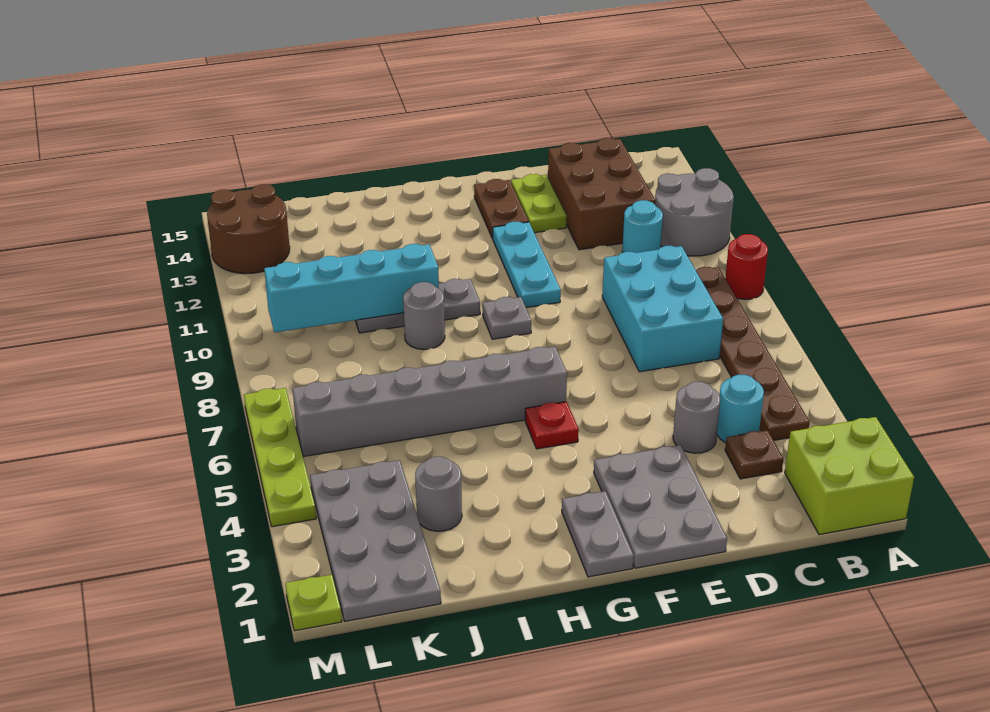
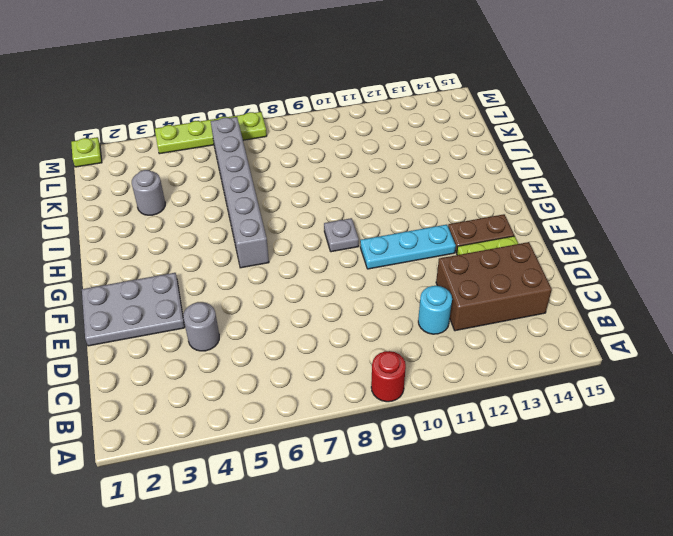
none -> lime brick A1:B2 level 1
none -> grey round brick A11:B12 level 1
none -> brown plate B4:B9 level 1

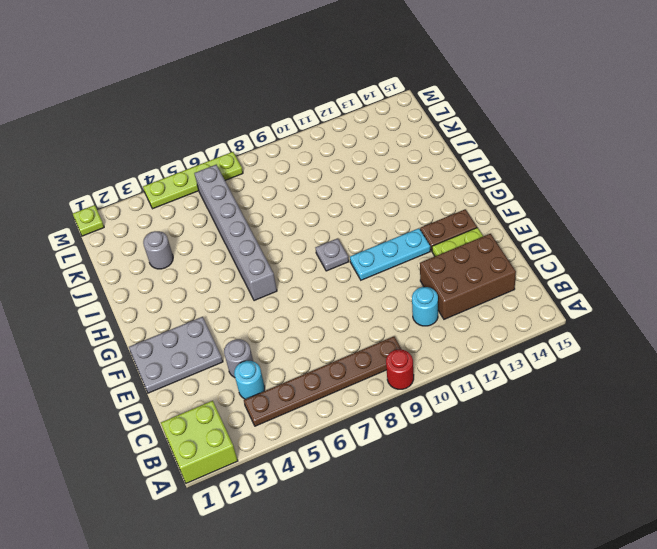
none -> grey round brick A11:B12 level 1
none -> brown plate C3 level 1
none -> cyan brick C7:D9 level 1

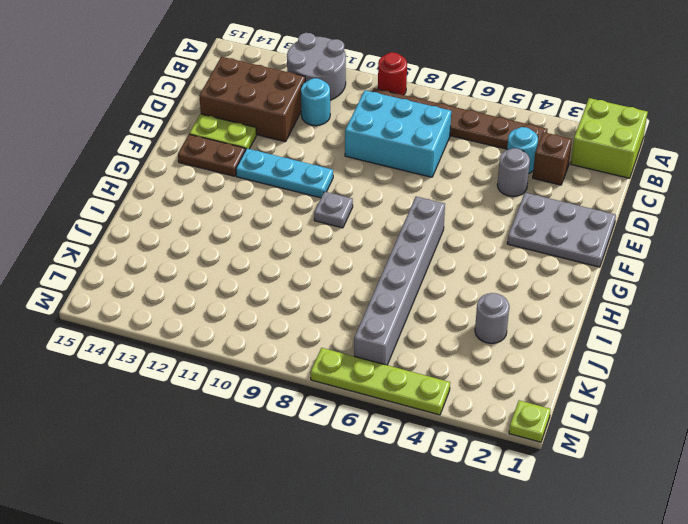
brown brick C3 level 1 -> brown plate C3 level 1
none -> grey plate G1:G2 level 1
none -> red plate G5 level 1
none -> grey plate H10:J10 level 1

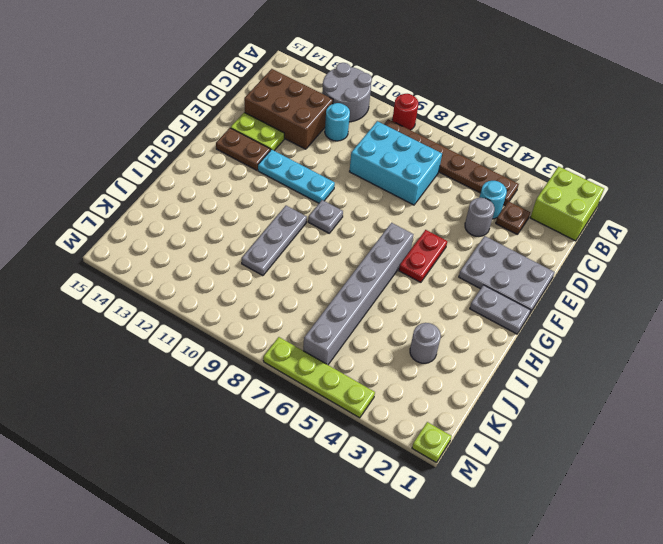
red plate F5:G5 level 1 -> red plate G5 level 1
none -> grey round brick I9 level 1
none -> grey plate K1:L4 level 1
none -> brown round brick L13:M14 level 1

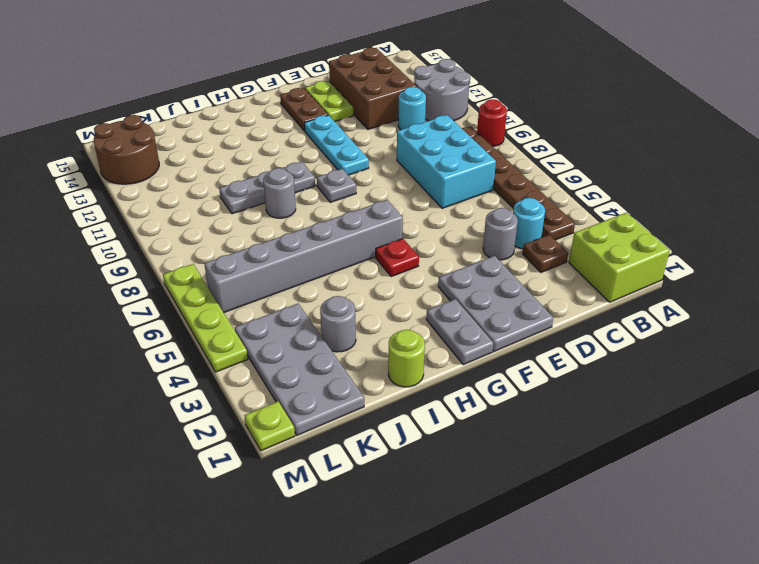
lime round brick I1 level 1 -> none
none -> cyan brick I10:L10 level 2

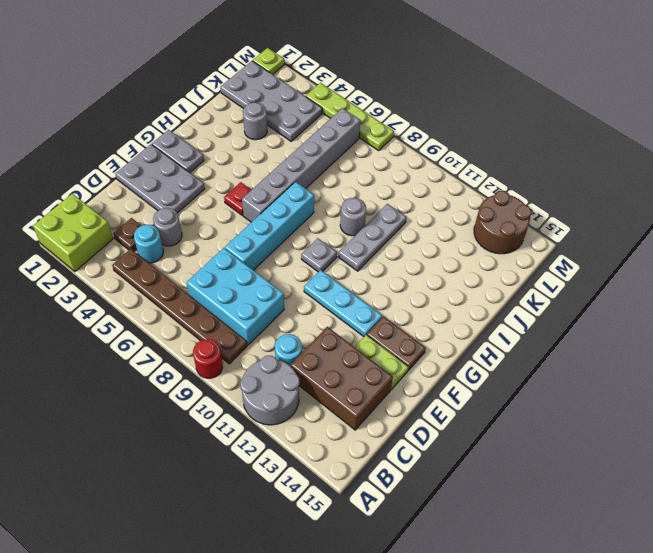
cyan brick E7:H7 level 1 -> cyan brick I10:L10 level 2

